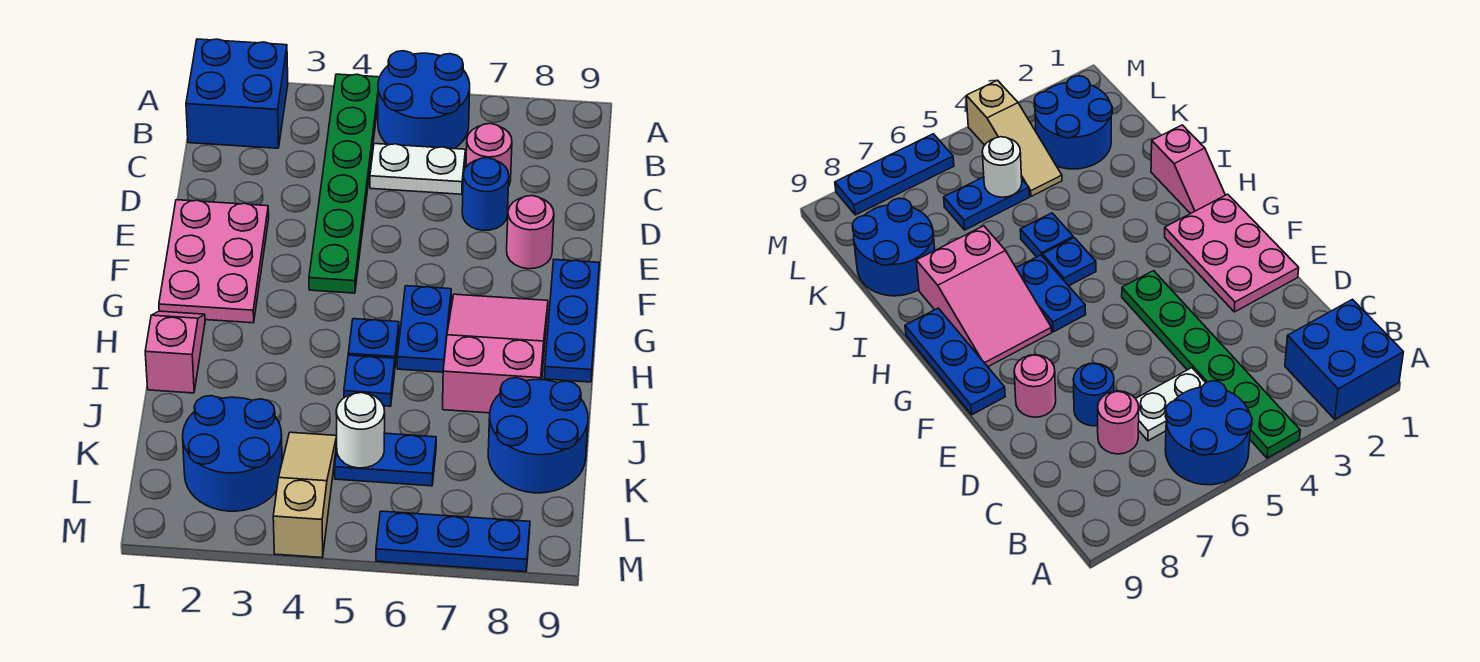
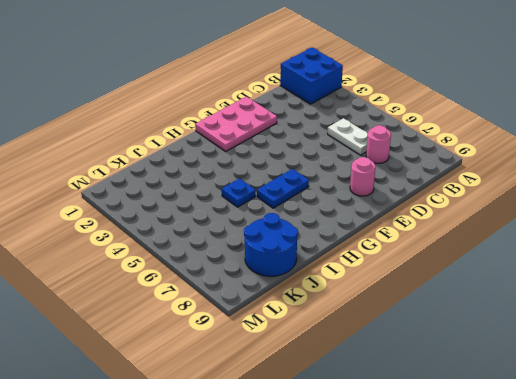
none -> green plate A4:F4 level 1
none -> blue round brick A5:B6 level 1
none -> blue round brick D7 level 1

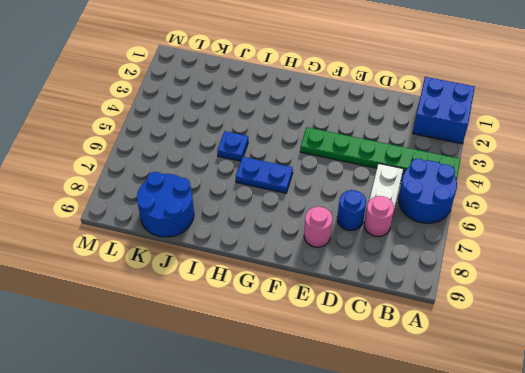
none -> pink plate E1:G2 level 1
none -> blue plate F9:H9 level 1
none -> pink slope G7:I8 level 1 top I

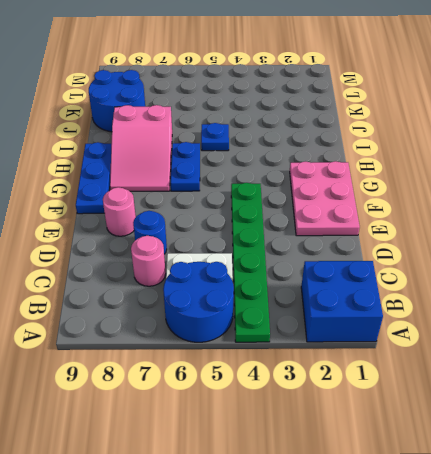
none -> pink slope H1:I1 level 1 top I
none -> blue plate H5 level 1
none -> blue round brick K2:L3 level 1

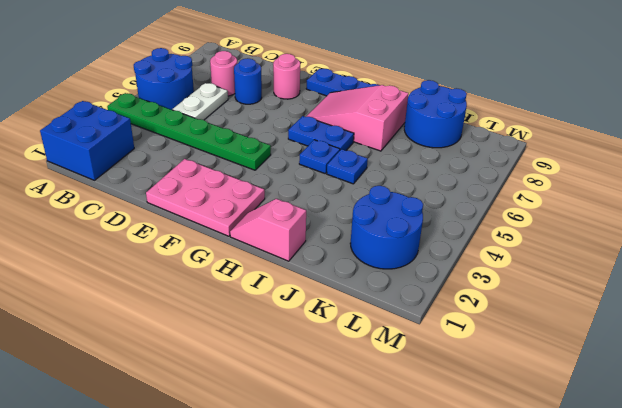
none -> tan slope K4:M4 level 1 top M
none -> blue plate K5:K6 level 1
none -> blue plate M6:M8 level 1

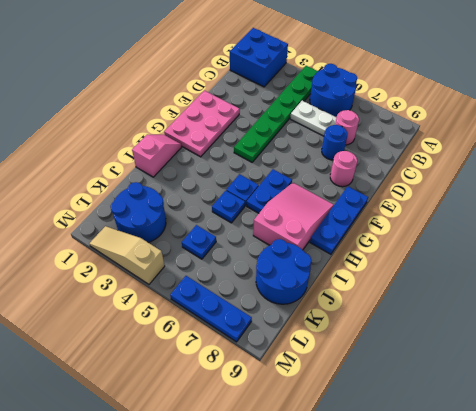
blue plate K5 level 1 -> blue plate K5:K6 level 1
tan slope M2:M4 level 1 top 4 -> tan slope K4:M4 level 1 top M
none -> white round brick K5 level 2

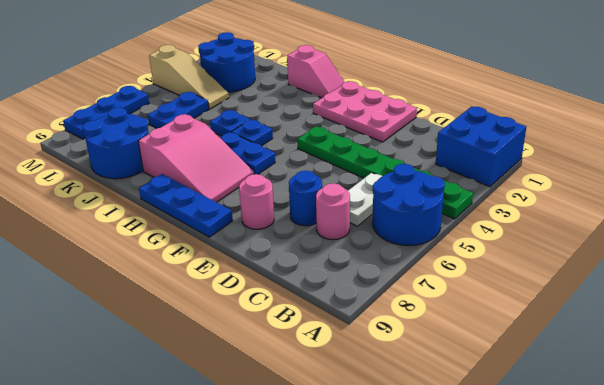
none -> white round brick K5 level 2

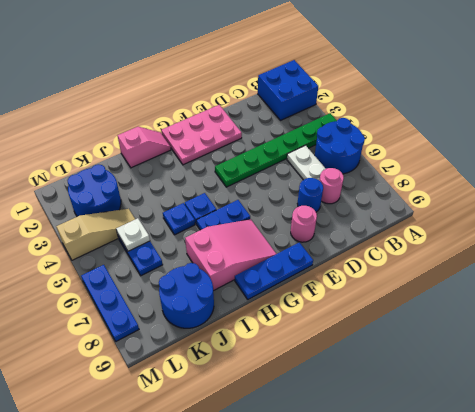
white plate K5 level 2 -> white round brick K5 level 2

